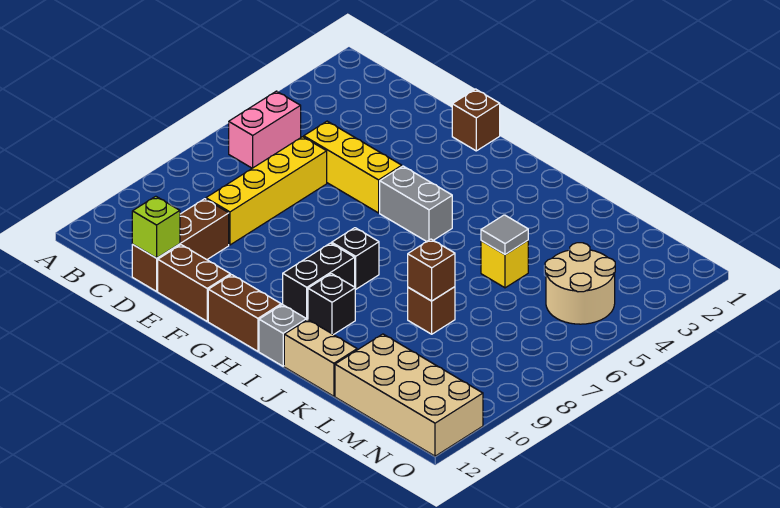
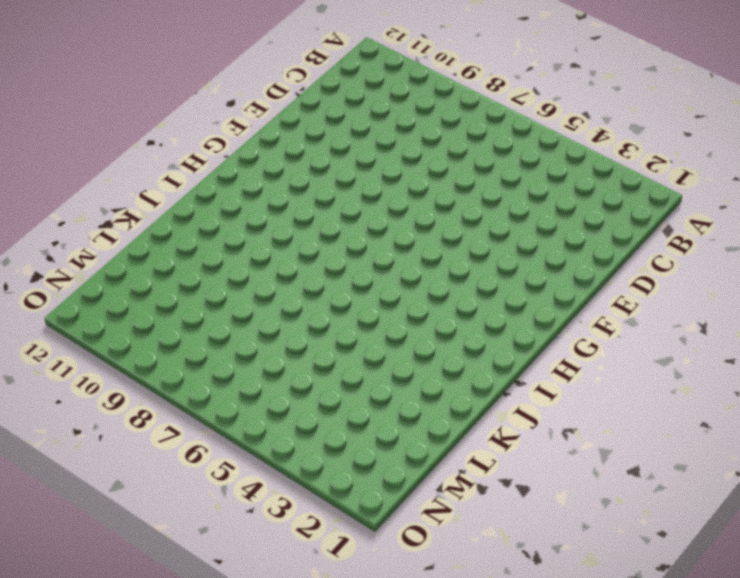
none -> pink brick B5:B6 level 1
none -> yellow brick D5:F5 level 1
none -> yellow brick D6:D9 level 1

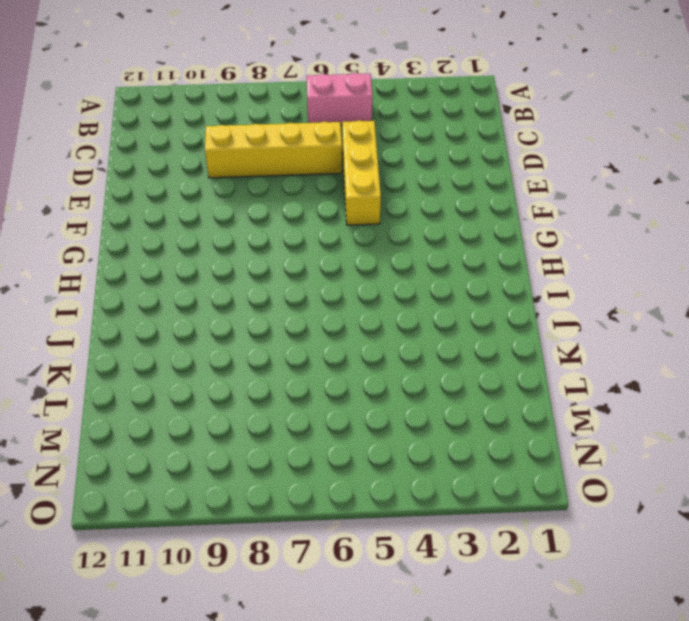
none -> brown brick D10:D12 level 1
none -> brown brick E12:F12 level 1
none -> brown brick F1 level 1

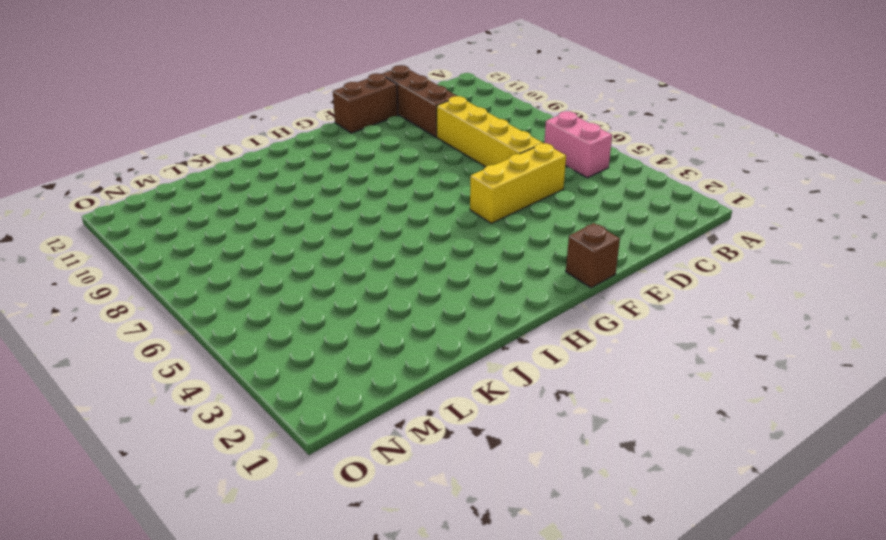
none -> grey brick G5:H5 level 1
none -> brown brick G12:H12 level 1
none -> black brick H8 level 1

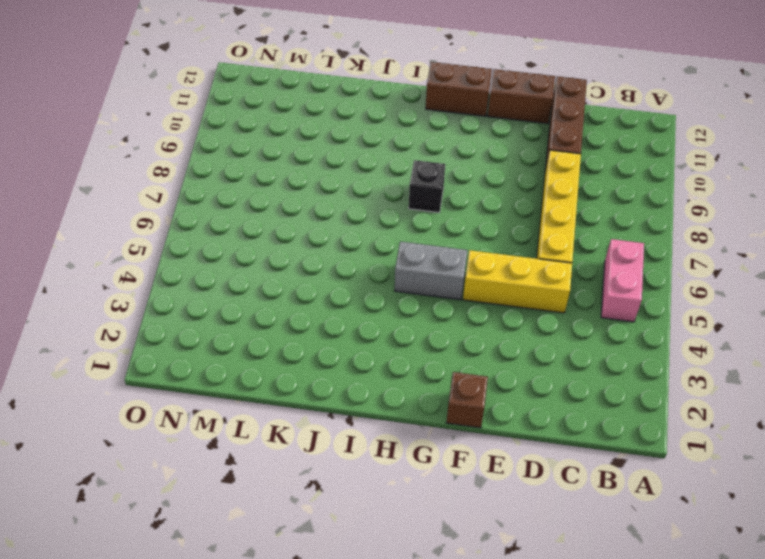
none -> black brick H9:H10 level 1
none -> black brick I10 level 1
none -> grey brick I12 level 1

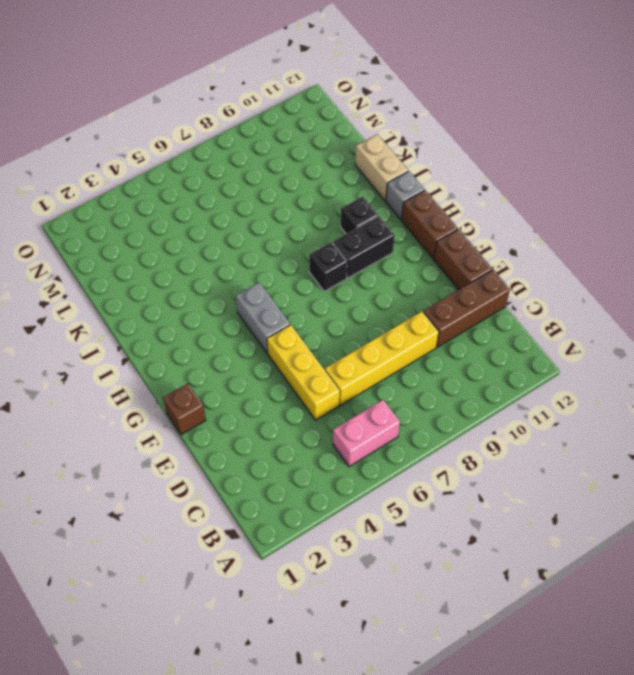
none -> yellow brick K5 level 1
none -> brown brick K8 level 1
none -> tan brick L11:O12 level 1

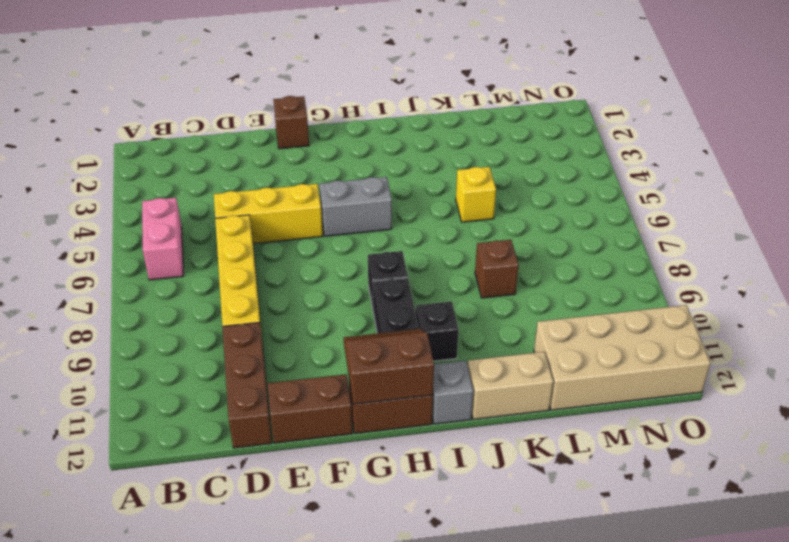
brown slope G11:H12 level 2 top 12 -> none
none -> tan round brick M4:N5 level 1
none -> lime brick D12 level 2
none -> grey tile K5 level 2

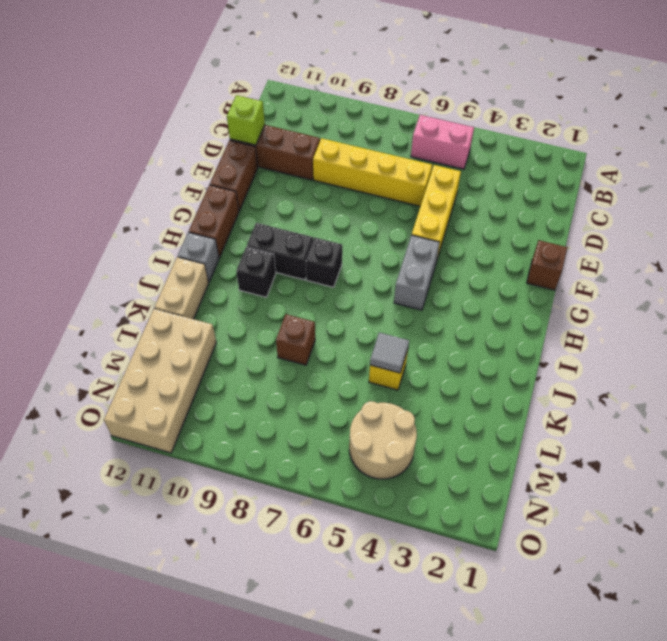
none -> brown brick K8 level 2

